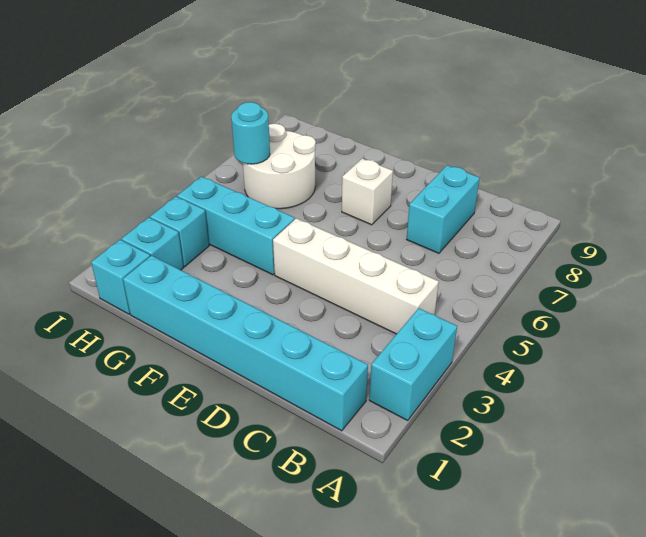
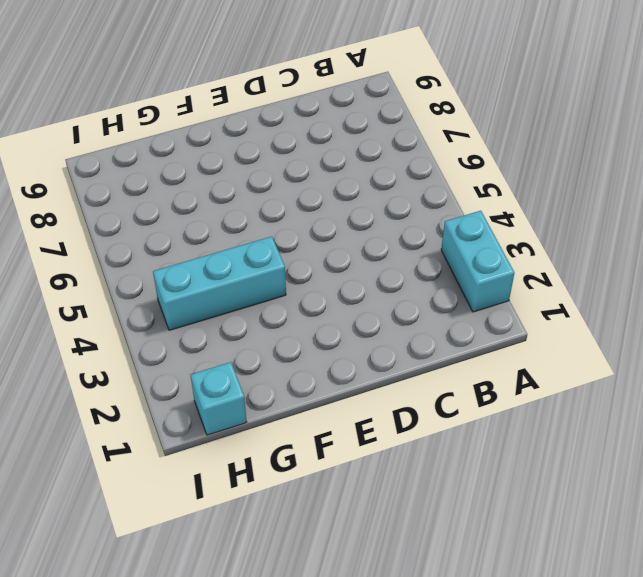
none -> cyan brick B1:G1 level 1
none -> white brick B4:E4 level 1

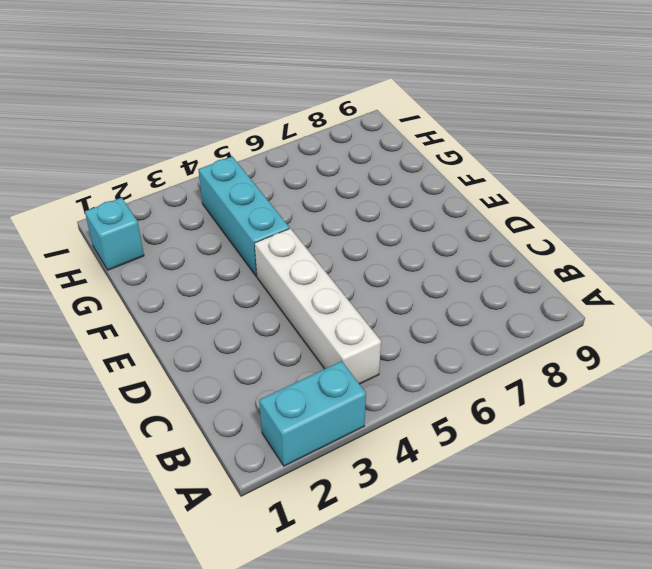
none -> cyan brick B1:G1 level 1
none -> cyan brick C7:C8 level 1

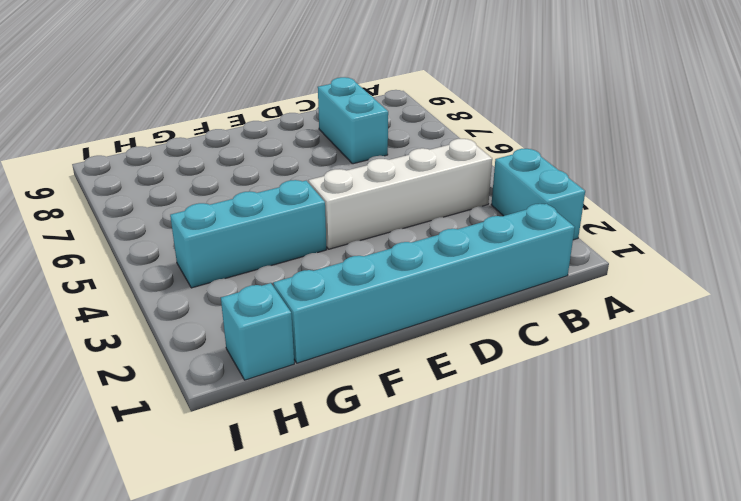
none -> white brick E7 level 1
none -> white round brick G6:H7 level 1

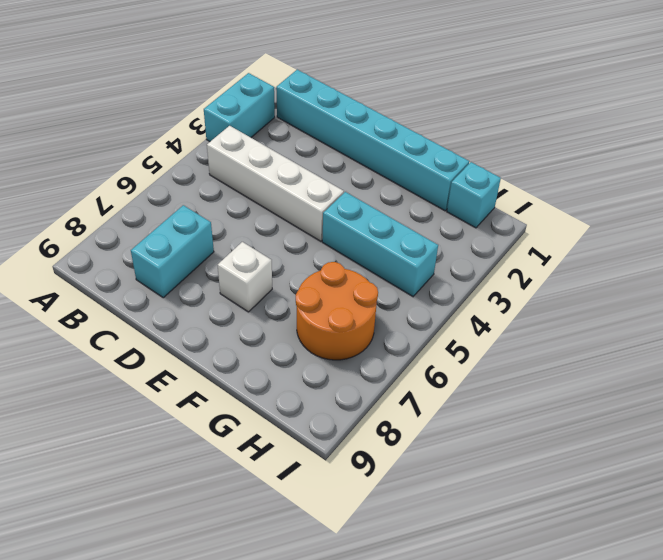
orange round brick G6:H7 level 1 -> white round brick G6:H7 level 1
none -> cyan brick H2 level 1
none -> cyan brick H3 level 1

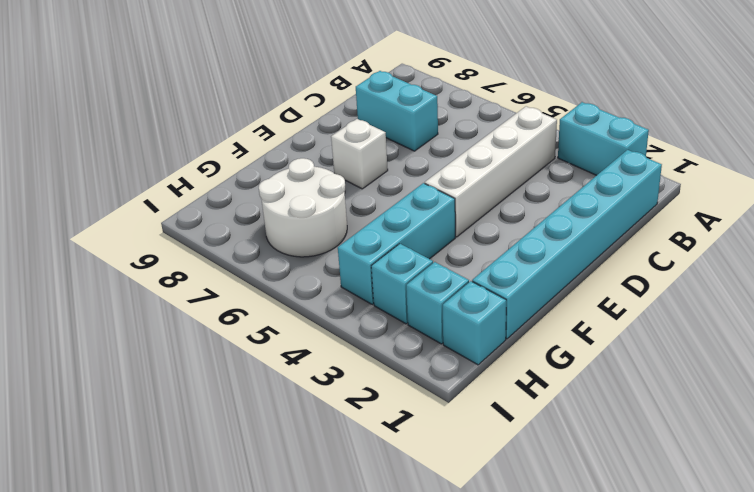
none -> cyan round brick H6 level 2

